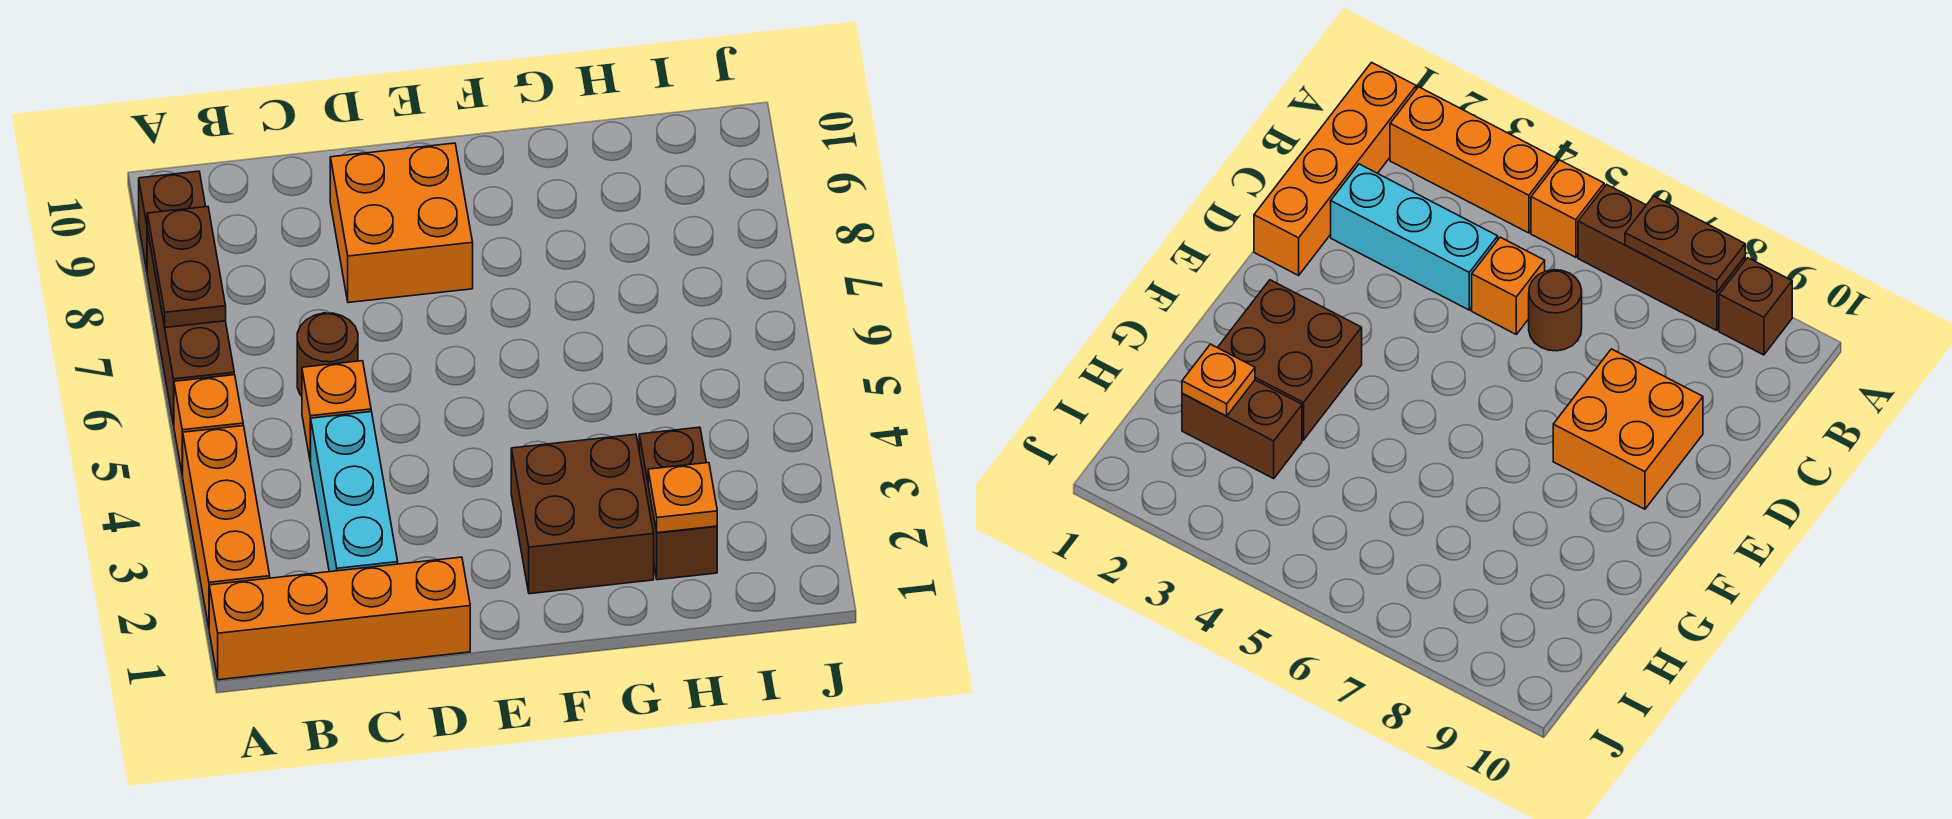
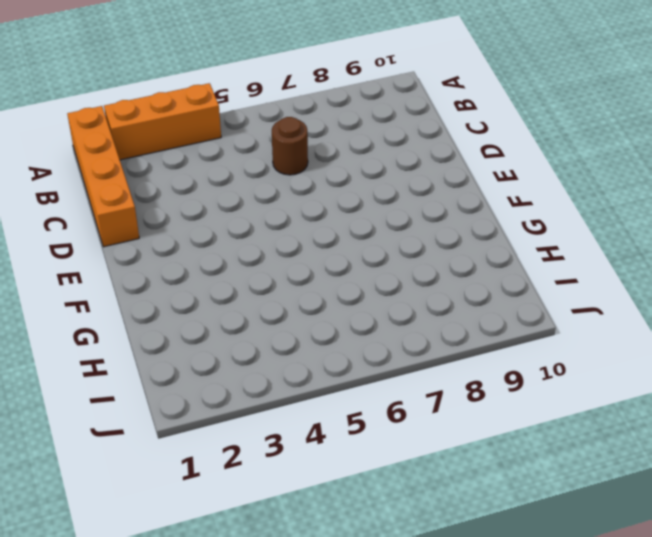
none -> orange brick A5 level 1
none -> brown brick A6:A8 level 1
none -> brown brick A9 level 1

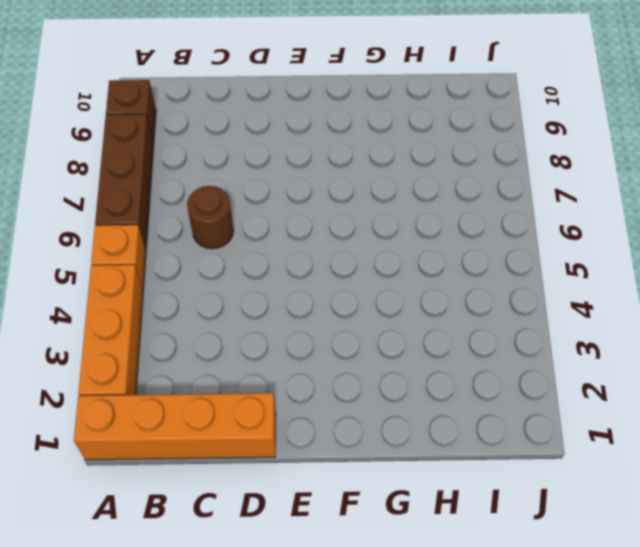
none -> cyan brick C2:C4 level 1
none -> orange brick C5 level 1
none -> orange brick D8:E9 level 1

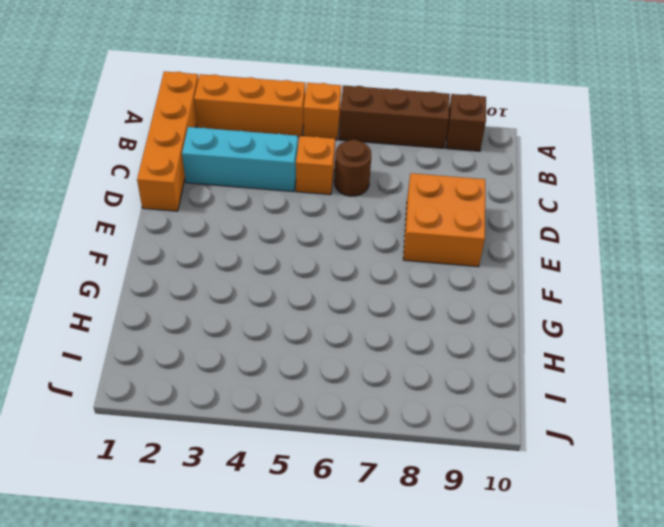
none -> brown brick F2:G3 level 1
none -> brown brick H2:H3 level 1
none -> brown plate A7:A8 level 2

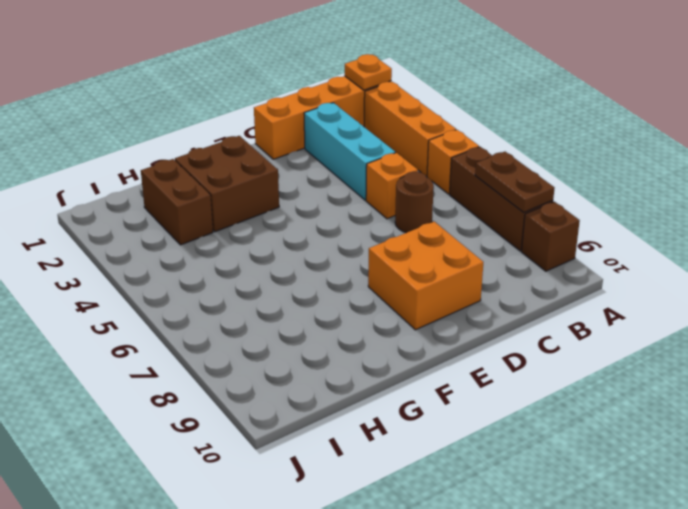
orange plate A1 level 2 -> orange plate H2 level 2

